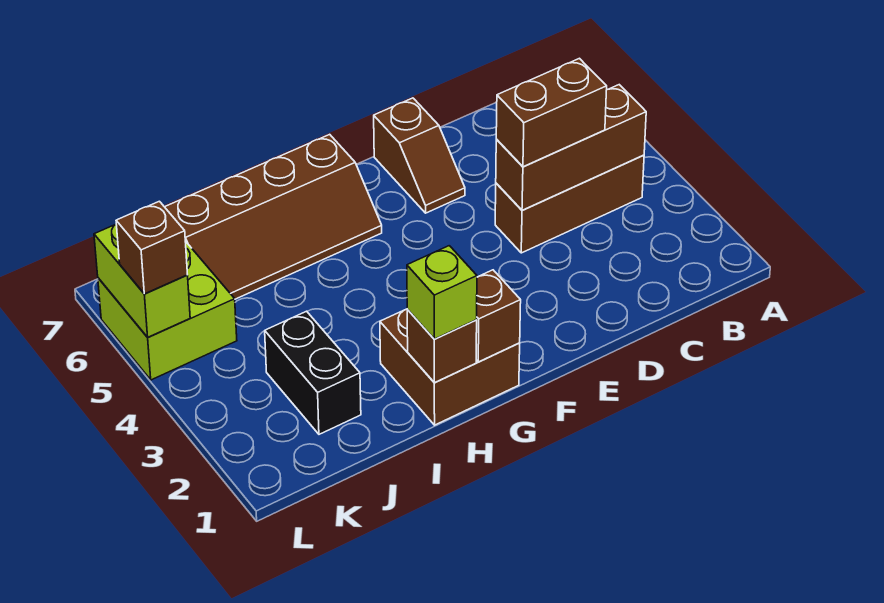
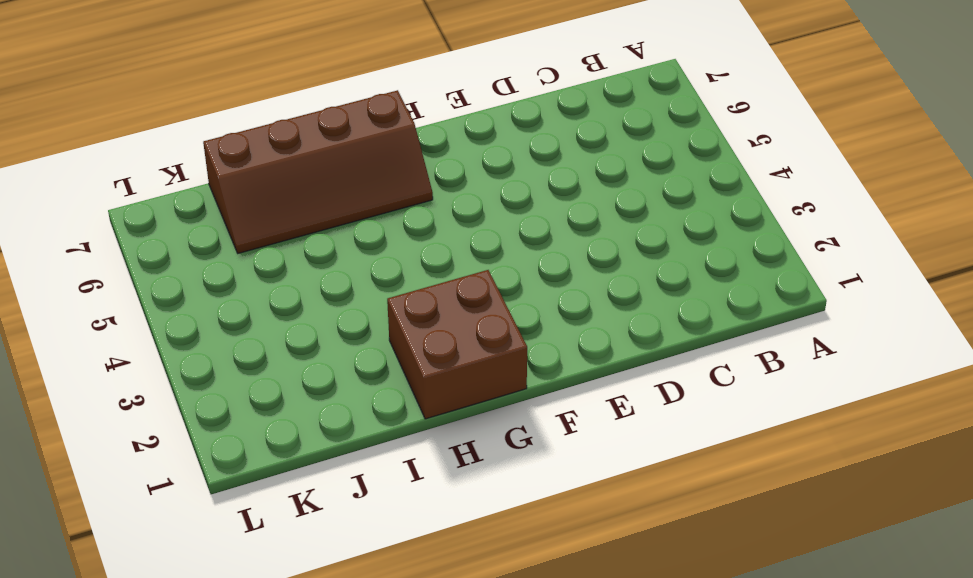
none -> brown brick B4:D4 level 1
none -> brown slope E6:E7 level 1 top 7
none -> black brick J2:J3 level 1

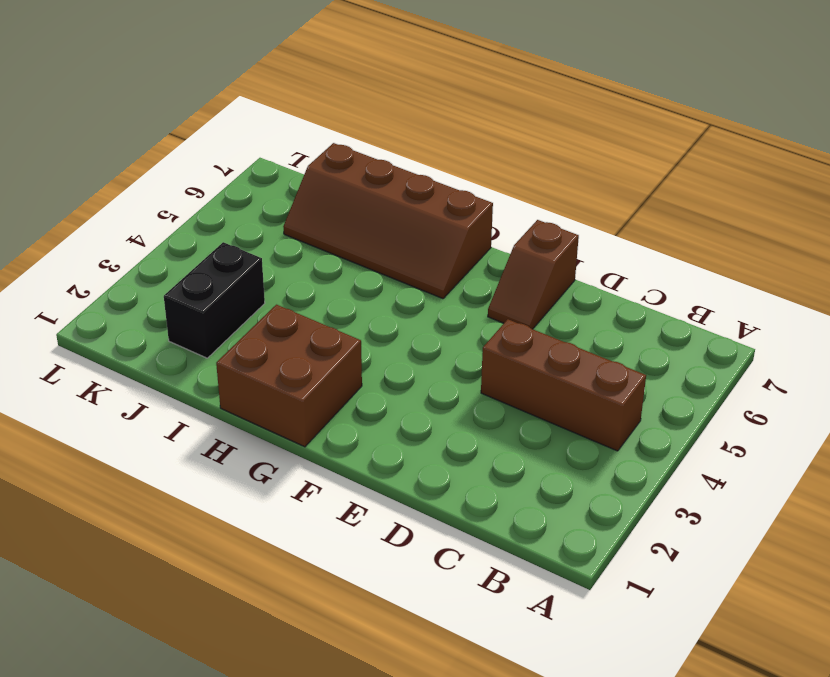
none -> lime brick K5:L6 level 1
none -> brown brick B4:D4 level 2
none -> brown brick G1 level 2

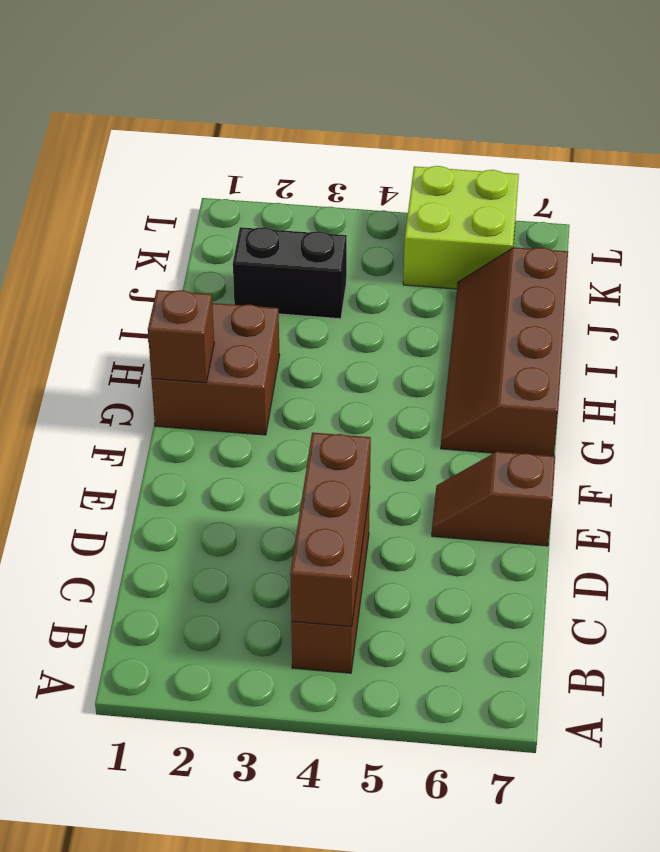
none -> brown brick H1 level 2
none -> lime brick L5:L6 level 2
none -> brown brick C4:D4 level 3

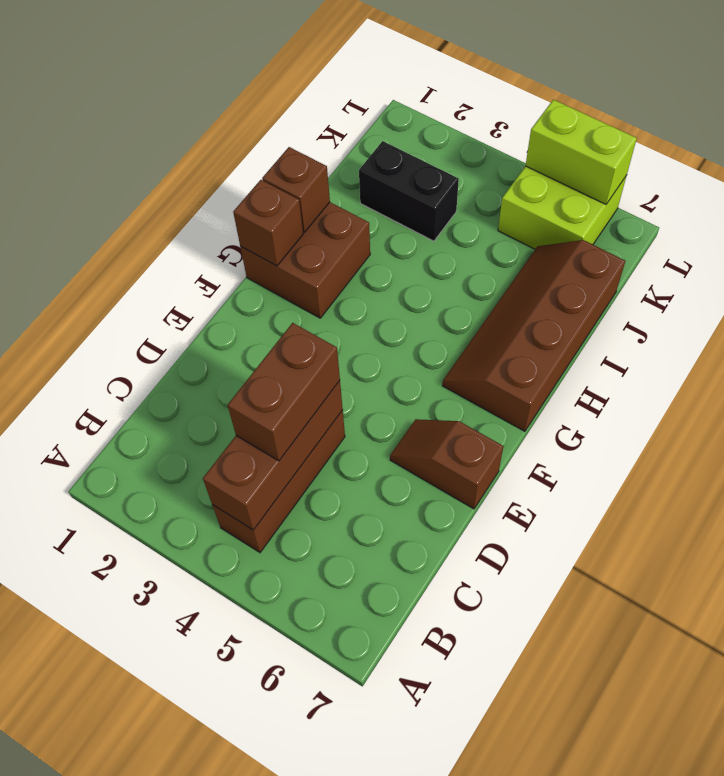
none -> lime brick H1 level 3
none -> brown brick L5 level 3

